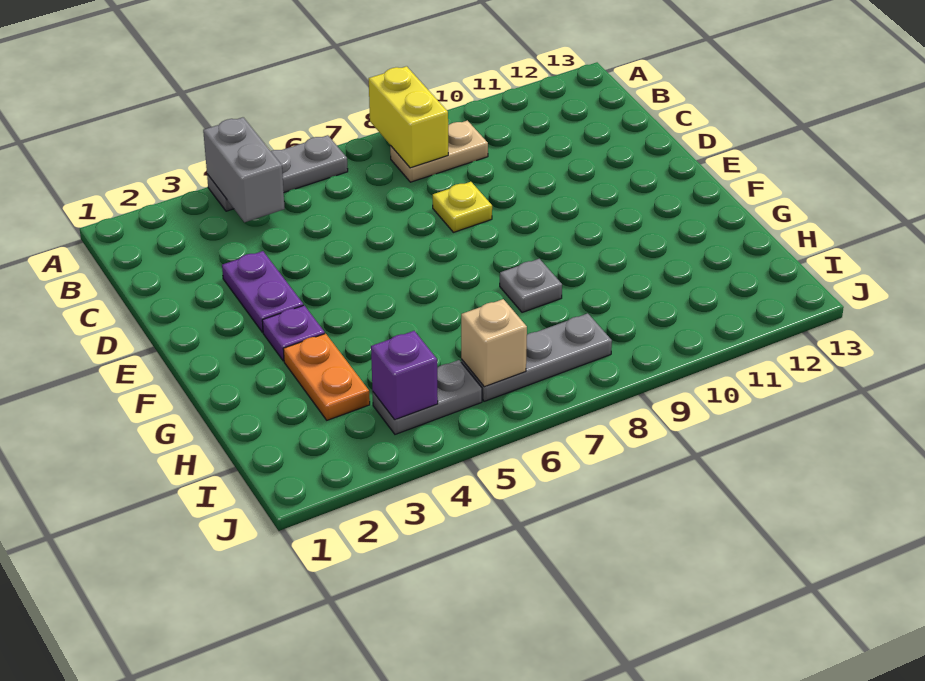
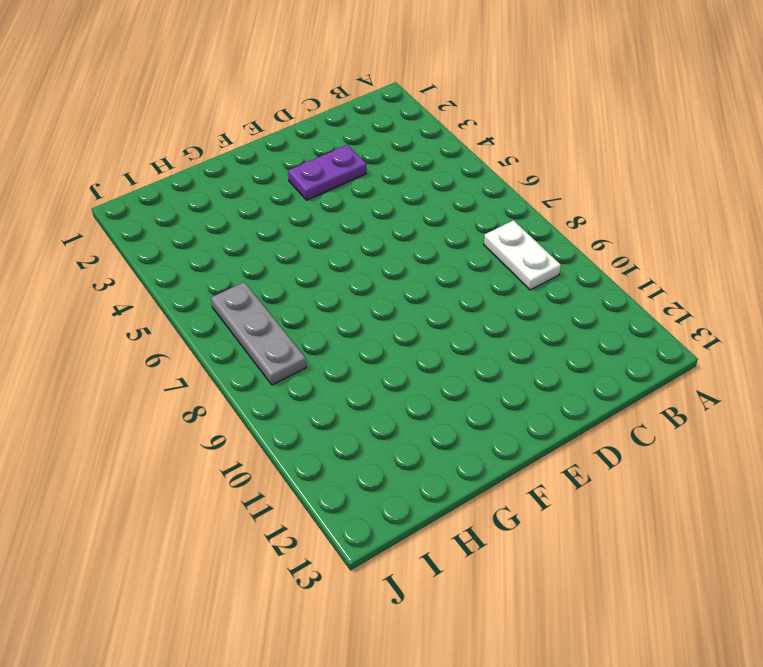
white plate B8:B9 level 1 -> tan plate B8:B9 level 1
none -> grey plate A4:A6 level 1
none -> yellow plate D8 level 1
none -> purple plate F3 level 1

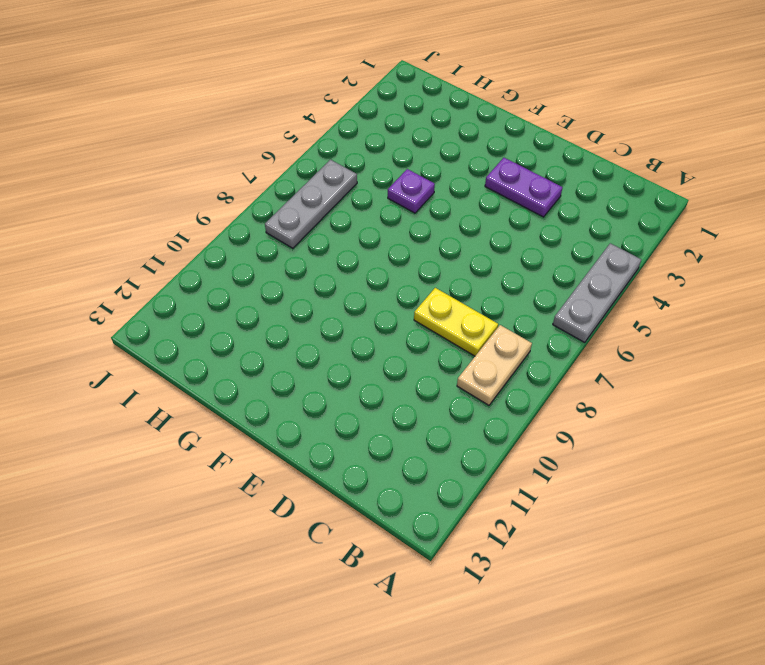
yellow plate C8:D8 level 1 -> yellow plate D8 level 1
purple plate G5 level 1 -> purple plate F3 level 1
none -> orange plate G3:H3 level 1
none -> grey plate G8 level 1
none -> grey plate I4:I5 level 1

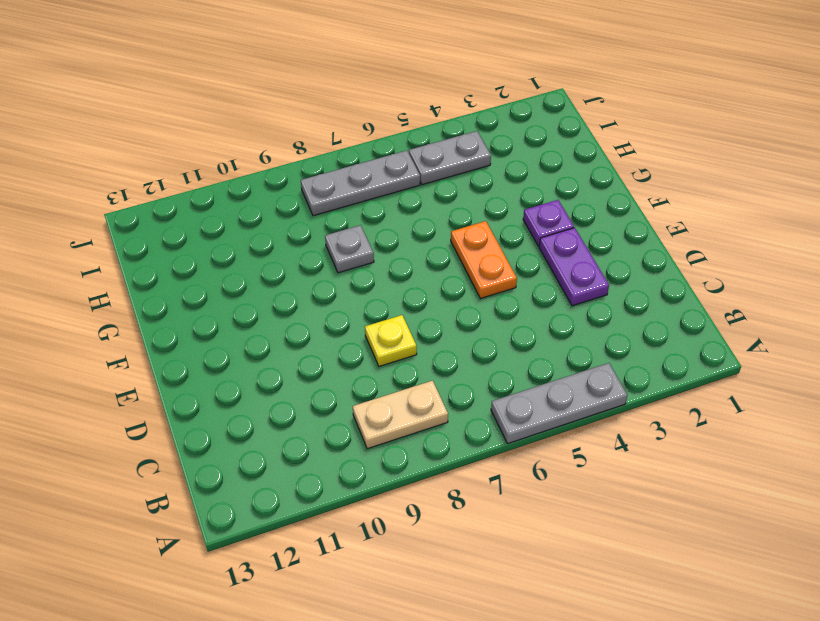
orange plate E5:F5 level 1 -> orange plate G3:H3 level 1
none -> grey brick A4:B4 level 2
none -> yellow brick A8:B8 level 2
none -> purple brick I4 level 2

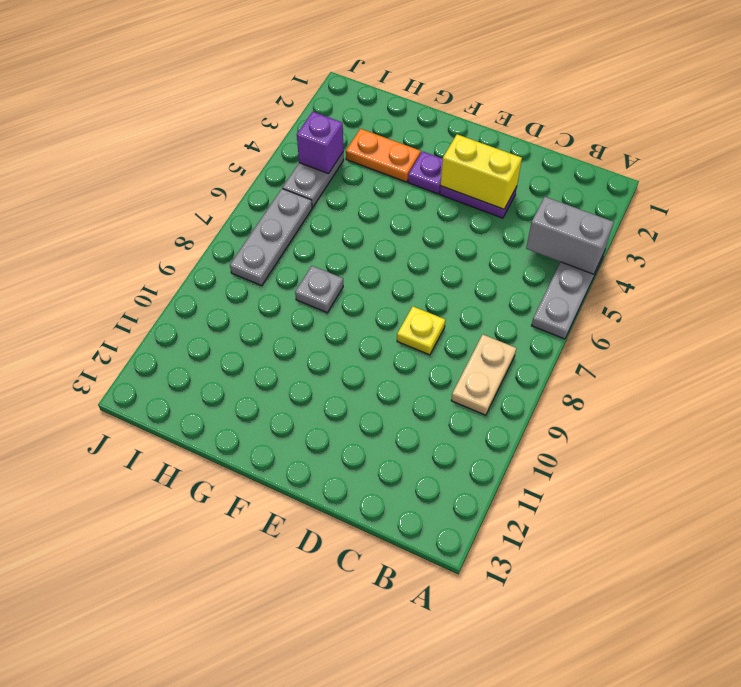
yellow brick D3:E3 level 2 -> yellow brick A8:B8 level 2
none -> tan brick I6 level 2

